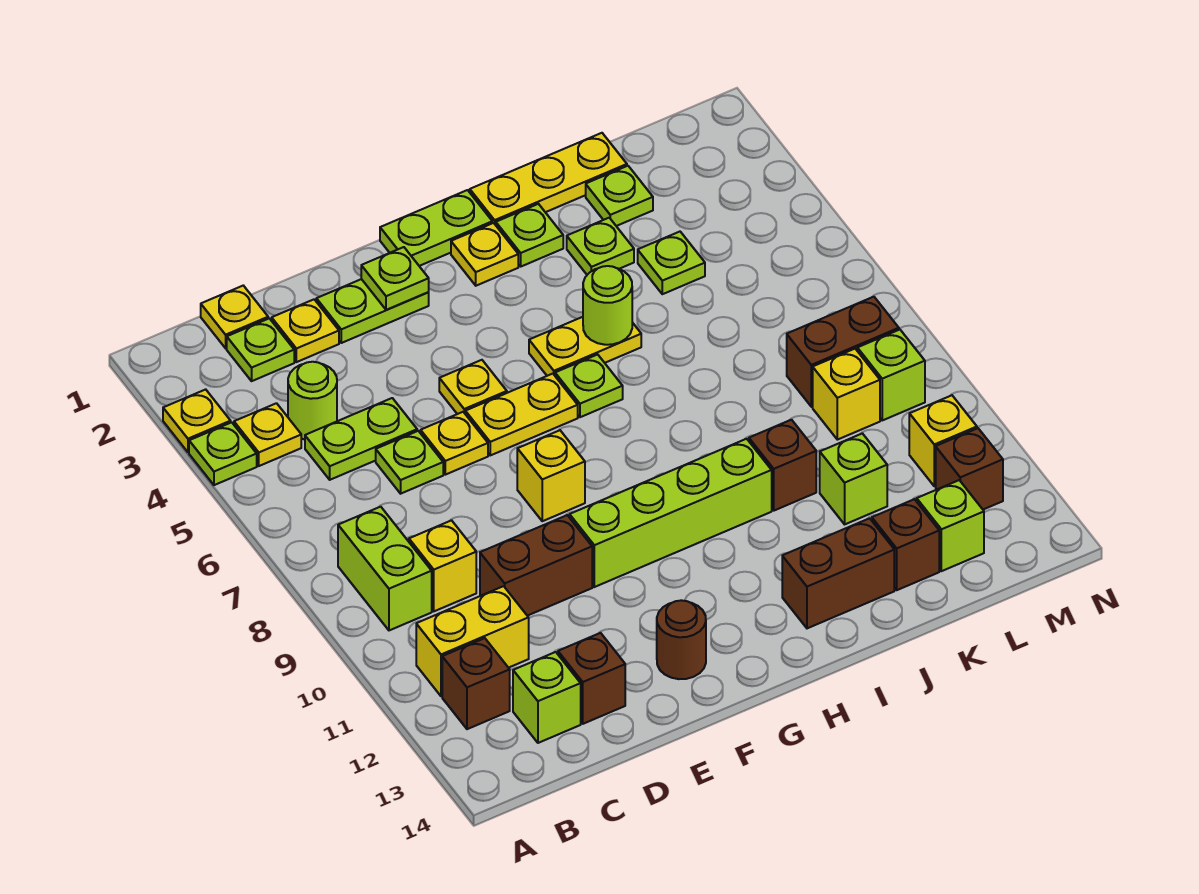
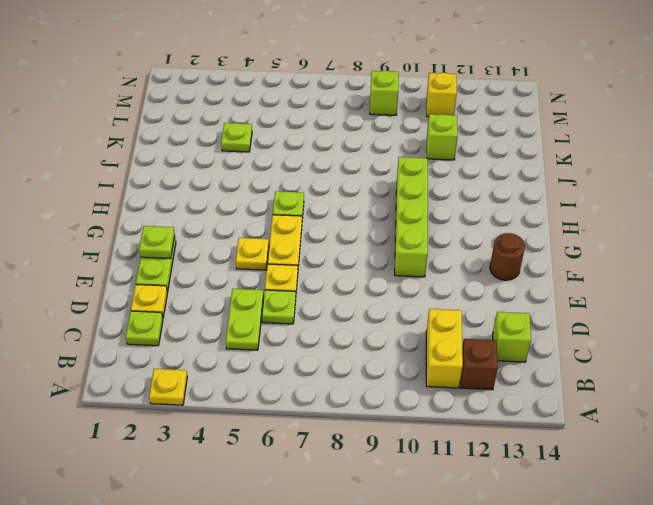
none -> lime plate A4 level 1
none -> yellow plate B4 level 1
none -> lime brick B8:B9 level 1
none -> yellow plate C1 level 1

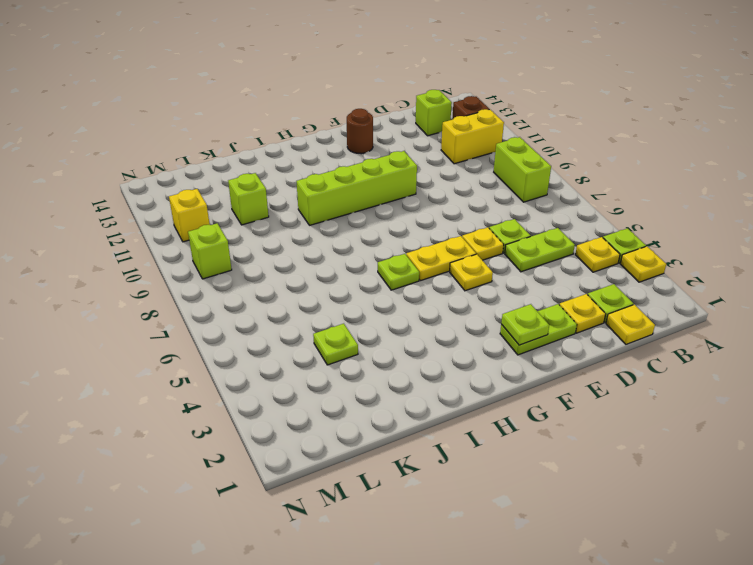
none -> lime round brick C4 level 1
none -> yellow brick C9 level 1
none -> brown brick D10:E10 level 1
none -> brown brick D13 level 1

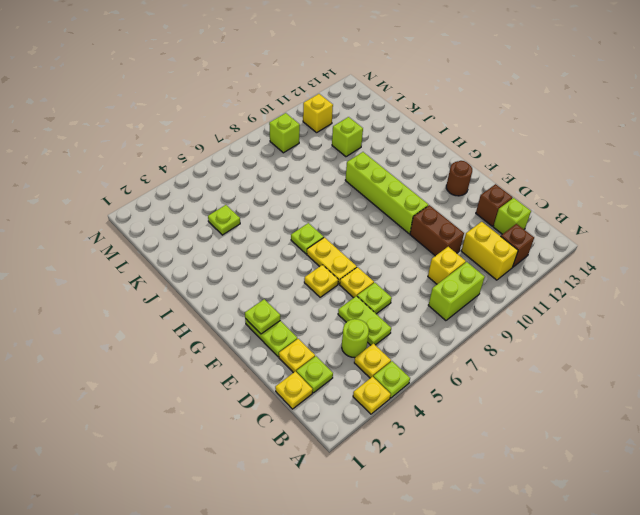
none -> yellow brick F8 level 1
none -> lime plate G1:H1 level 1
none -> yellow plate H2 level 1
none -> yellow plate H5:I5 level 1

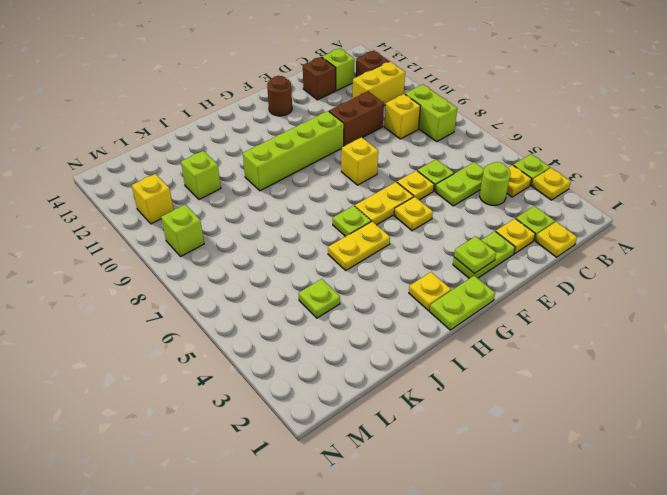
none -> yellow plate I1:K1 level 1
none -> lime plate I2 level 1
none -> brown brick I13:J13 level 1
none -> lime plate J3 level 1

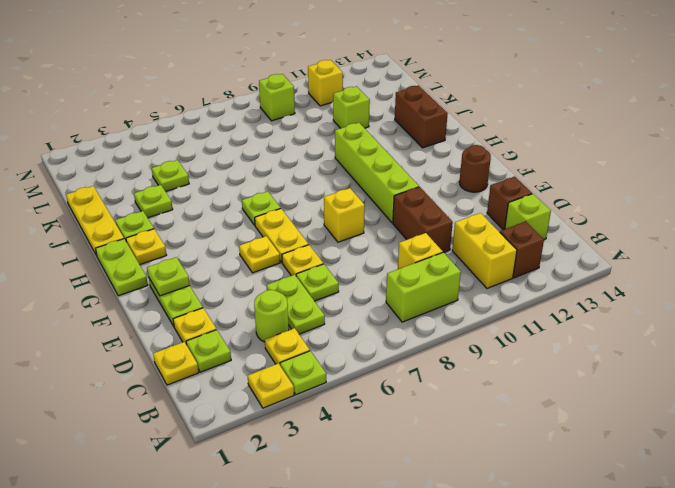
none -> yellow plate H5:I5 level 1
none -> brown brick J10 level 1
none -> lime plate K2 level 1
none -> brown brick K13 level 1

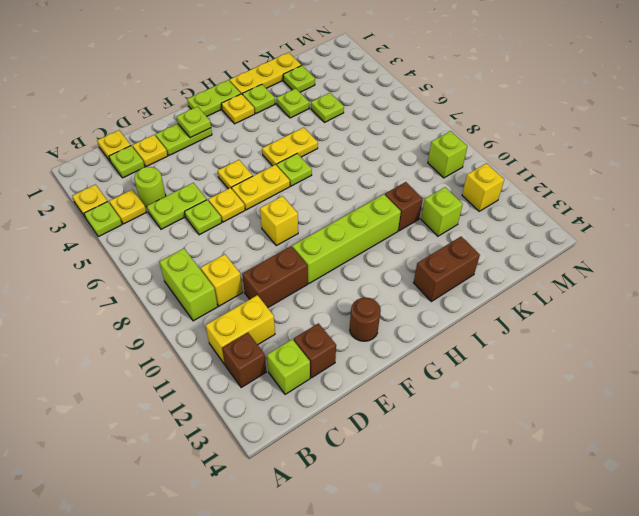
none -> brown brick K13 level 1
none -> brown brick L8:M8 level 1
none -> yellow brick L9 level 1
none -> lime brick L13 level 1

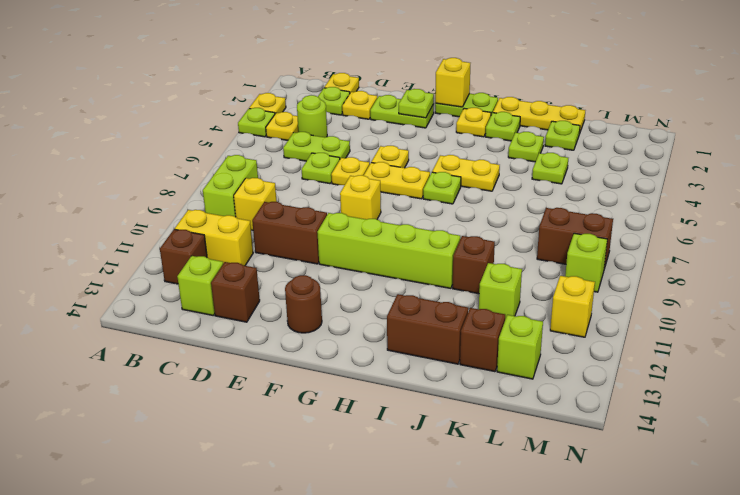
yellow brick G1 level 2 -> yellow brick L9 level 1
none -> brown brick M12 level 1
none -> lime round brick I5 level 2

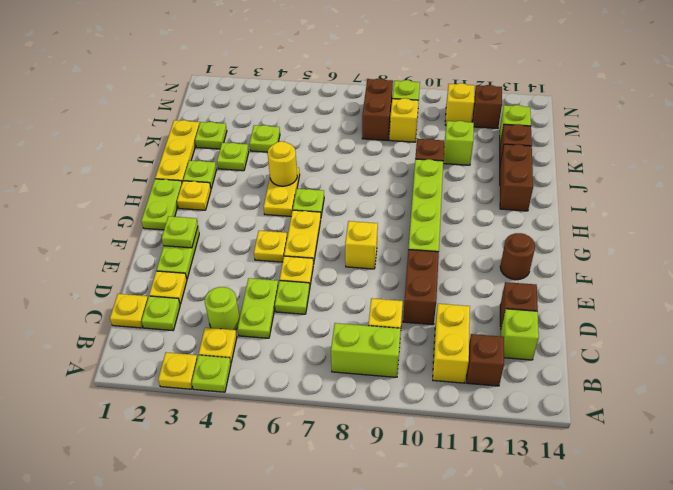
yellow round brick I5 level 2 -> lime round brick I5 level 2

